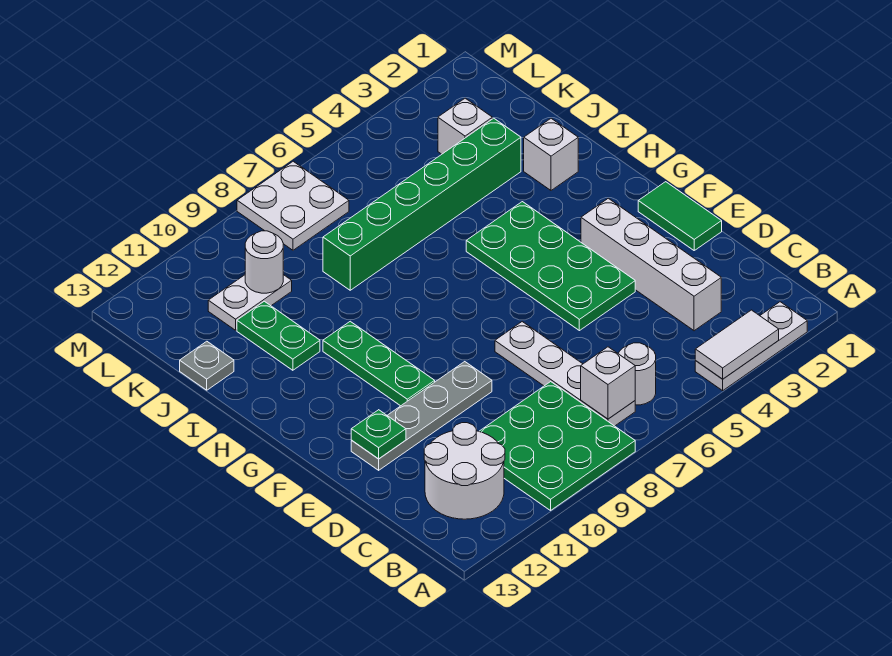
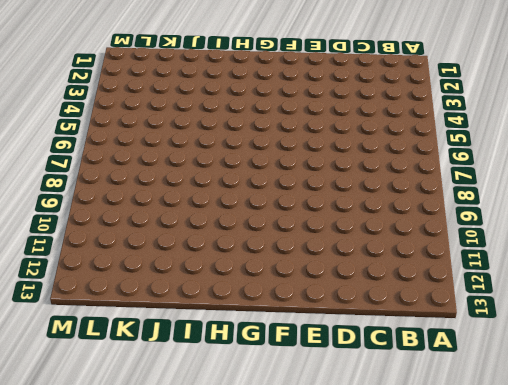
none -> white plate A2:A4 level 1
none -> green plate A8:C10 level 1
none -> white round brick B6 level 1

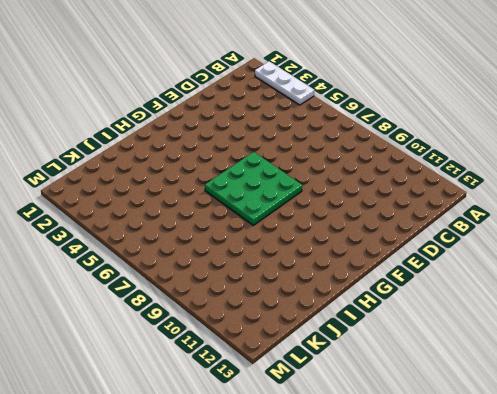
green plate F6:H8 level 1 -> green plate A8:C10 level 1
none -> white round brick B6 level 1
none -> white plate B7:E7 level 1
none -> white round brick B11:C12 level 1

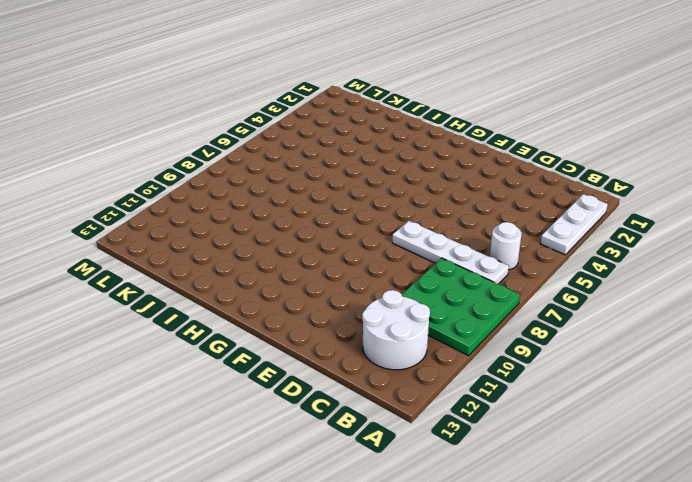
none -> white brick C3:F3 level 1
none -> green tile E1:F1 level 1
none -> green plate E4:H5 level 1

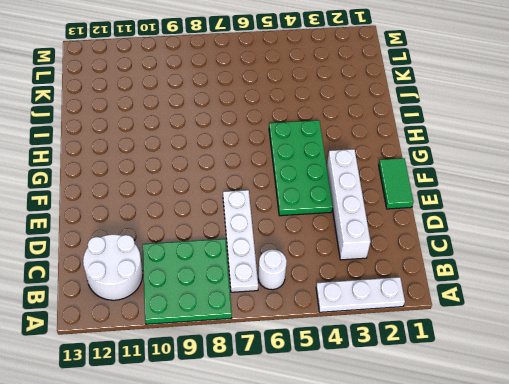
none -> grey plate E9:E12 level 1
none -> green plate F10:H10 level 1
none -> white brick I2 level 1

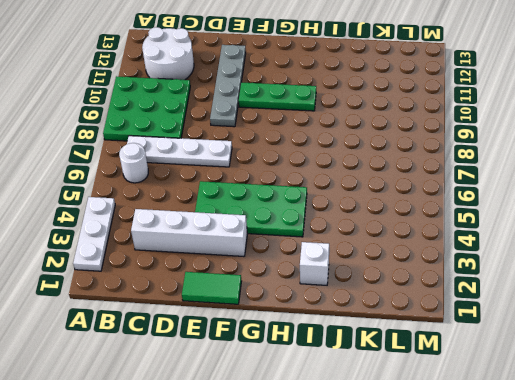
none -> green plate I11:J11 level 1
none -> green brick J3:J8 level 1
none -> grey plate J13 level 1

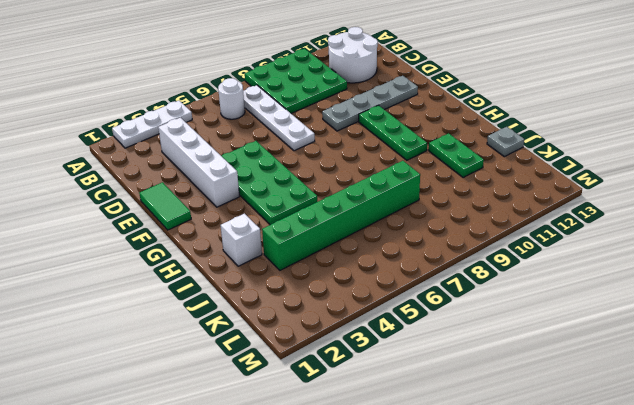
none -> white brick K3 level 1
none -> white plate K10:K11 level 1
none -> white plate L7:M8 level 1

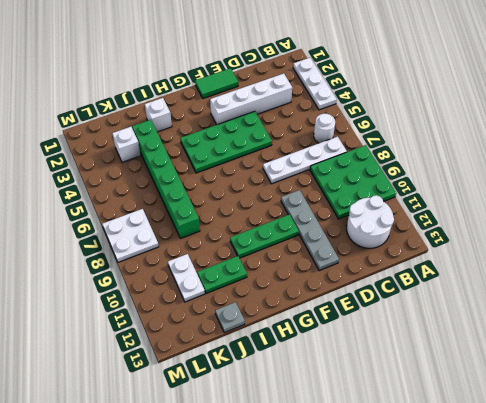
none -> white tile A3:A4 level 2
none -> white brick B7 level 2
none -> green plate E12 level 2

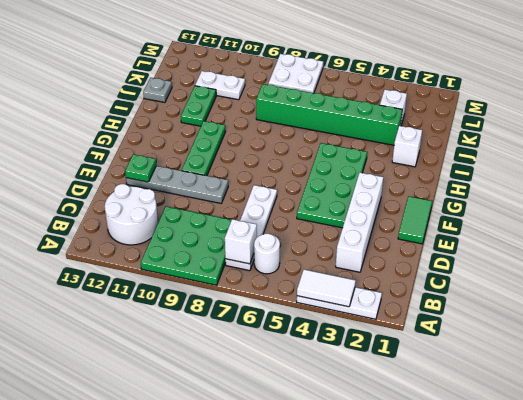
none -> white round brick K10 level 2

